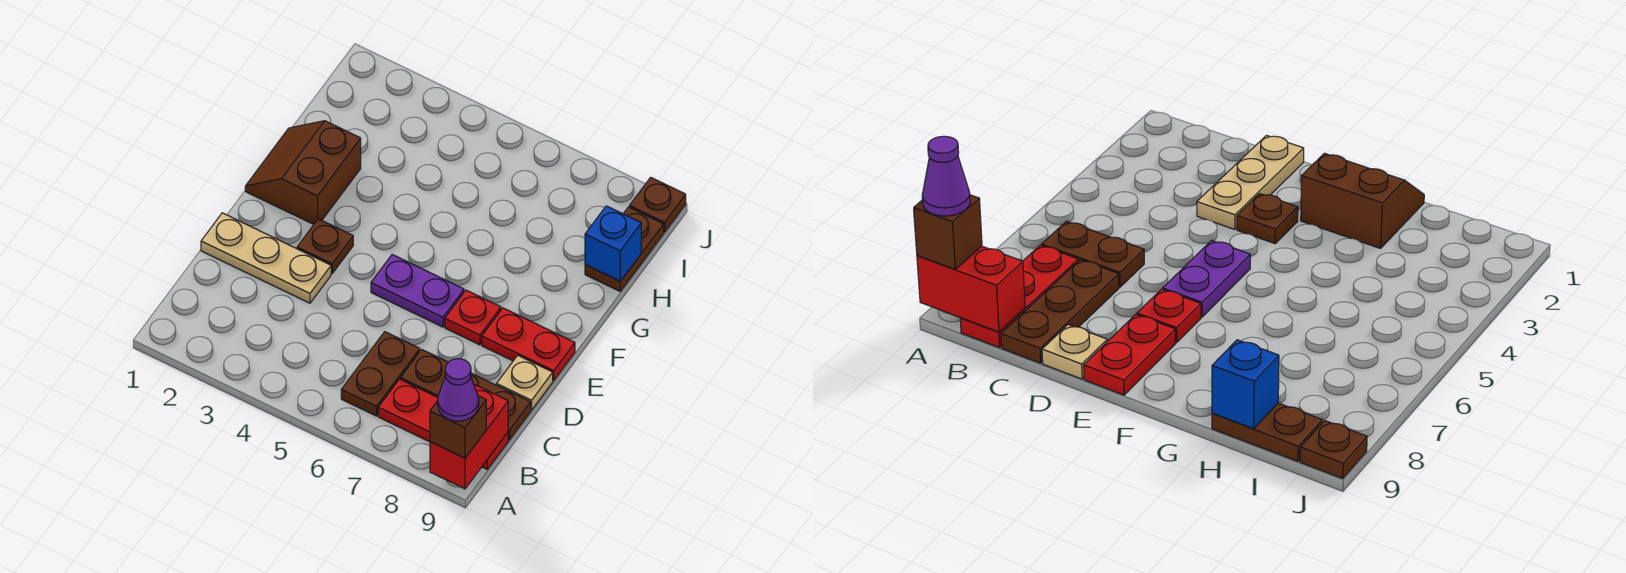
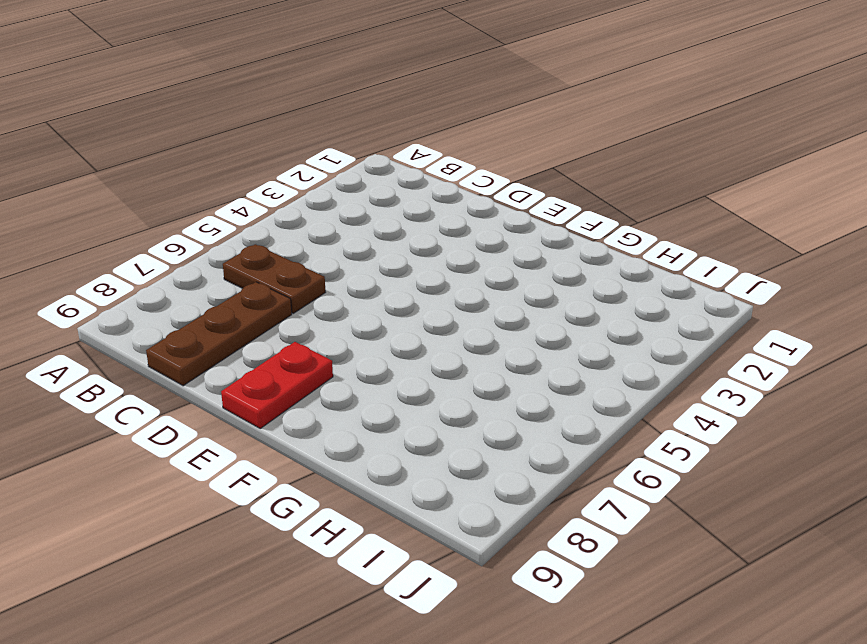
none -> red plate B7:B9 level 1
none -> tan plate D1:D3 level 1
none -> tan plate D9 level 1

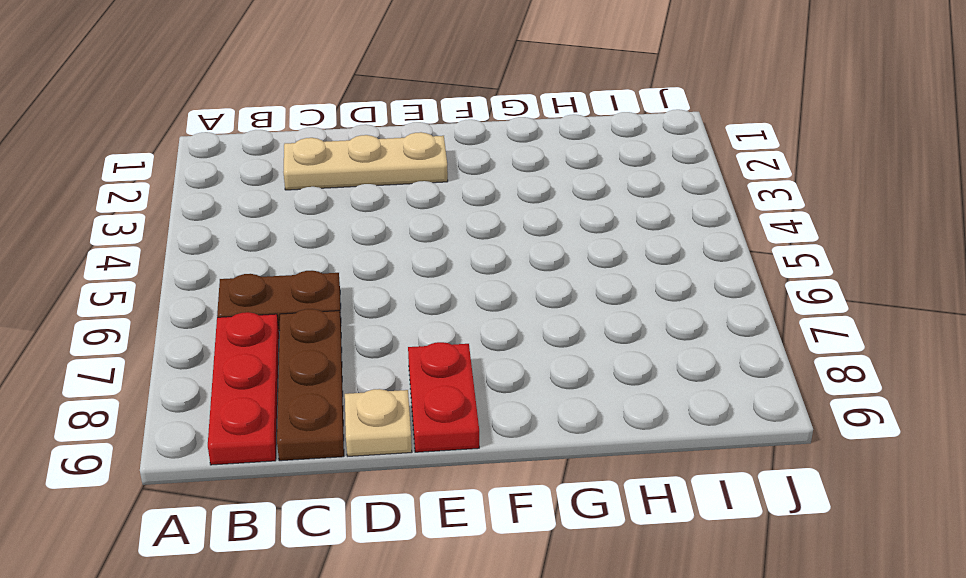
tan plate C2:E2 level 1 -> tan plate D1:D3 level 1
none -> brown plate E3 level 1
none -> purple plate E5:E6 level 1
none -> red plate E7 level 1

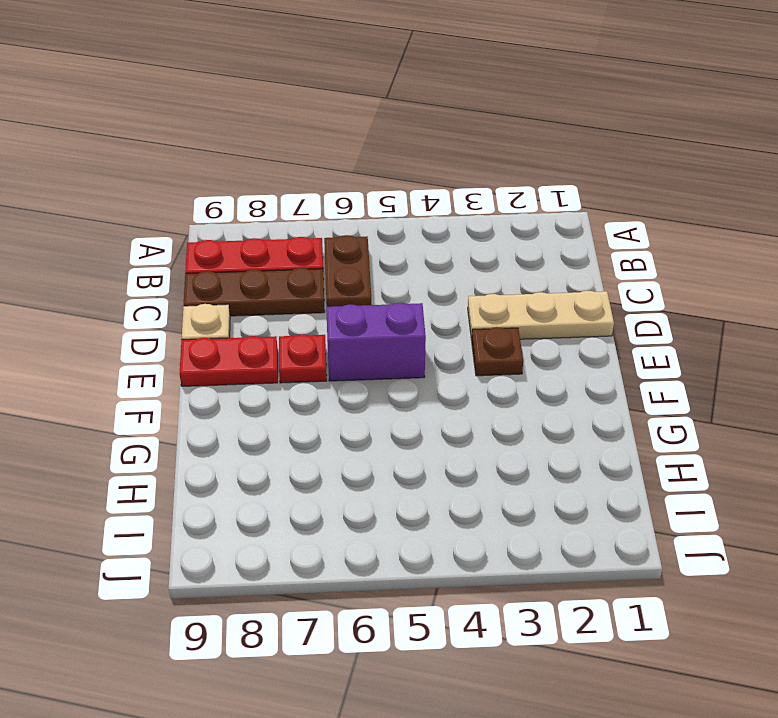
purple brick E5:E6 level 1 -> purple plate E5:E6 level 1
none -> brown slope F1:G2 level 1 top 2
none -> brown plate H9:I9 level 1
none -> brown plate J9 level 1

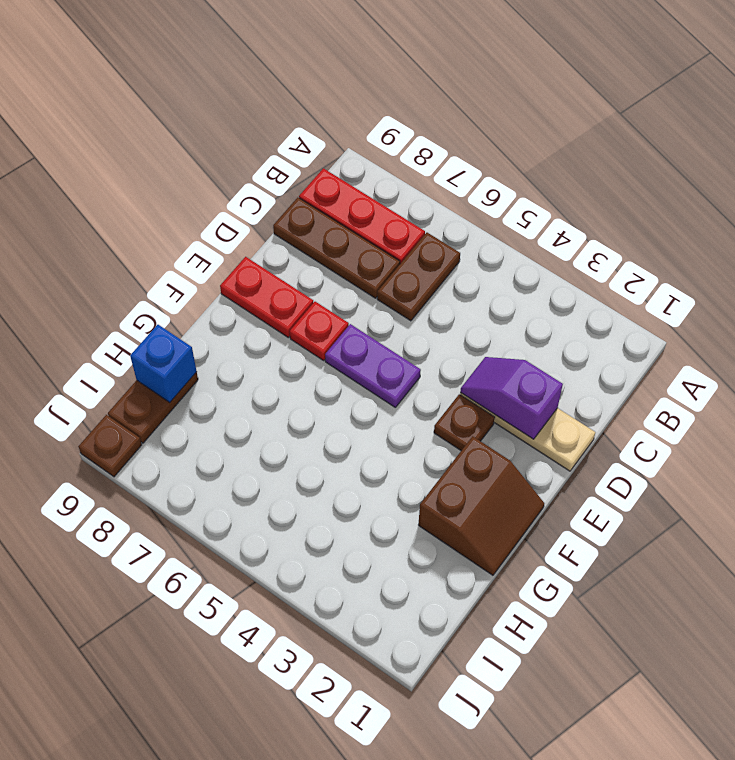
purple slope D2:D3 level 2 top 2 -> none
none -> tan plate D9 level 1
none -> red brick A9:B9 level 2
none -> brown brick A9 level 3

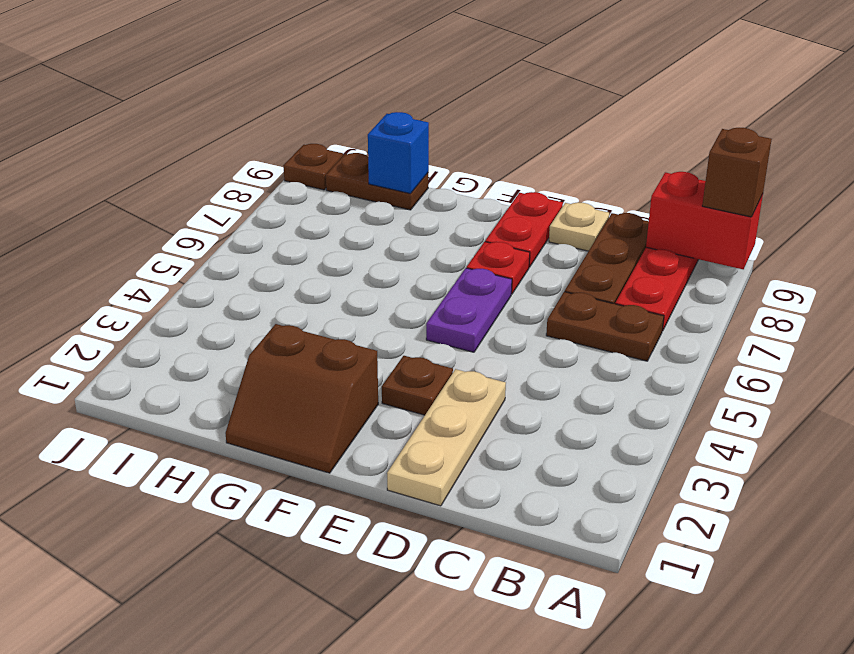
none -> purple cone A9 level 4

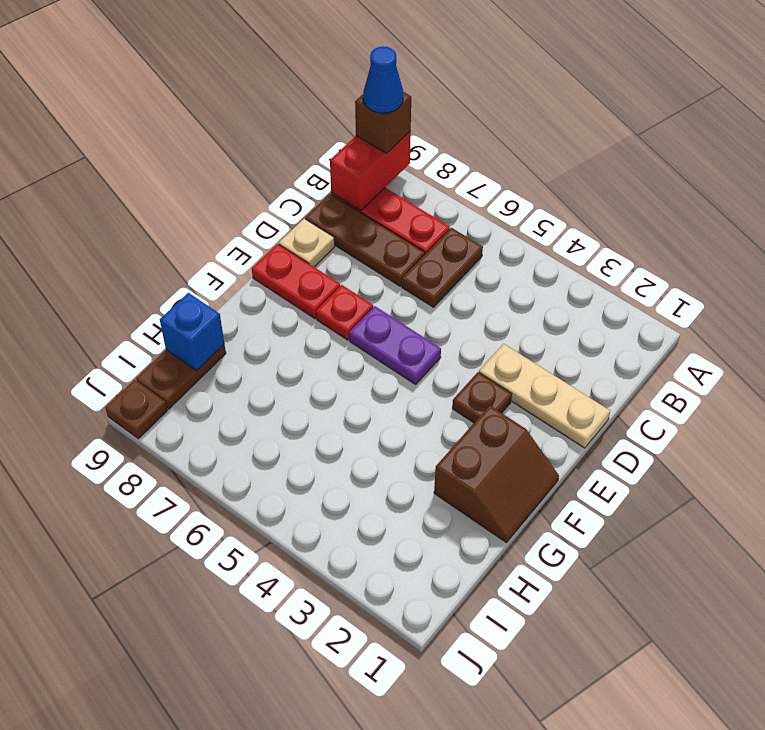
blue cone A9 level 4 -> purple cone A9 level 4

